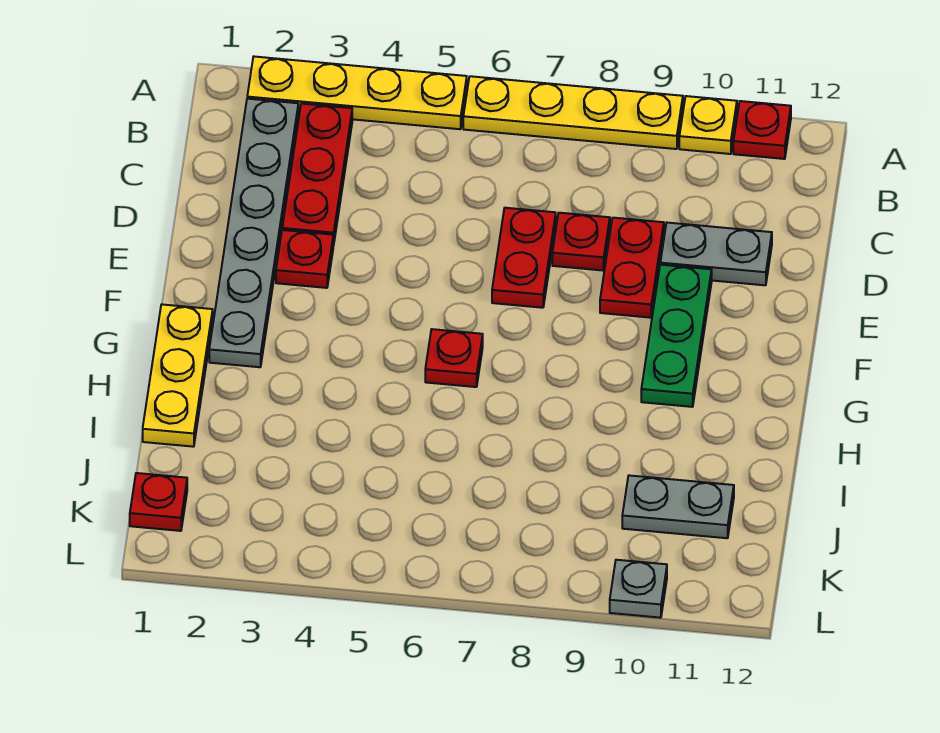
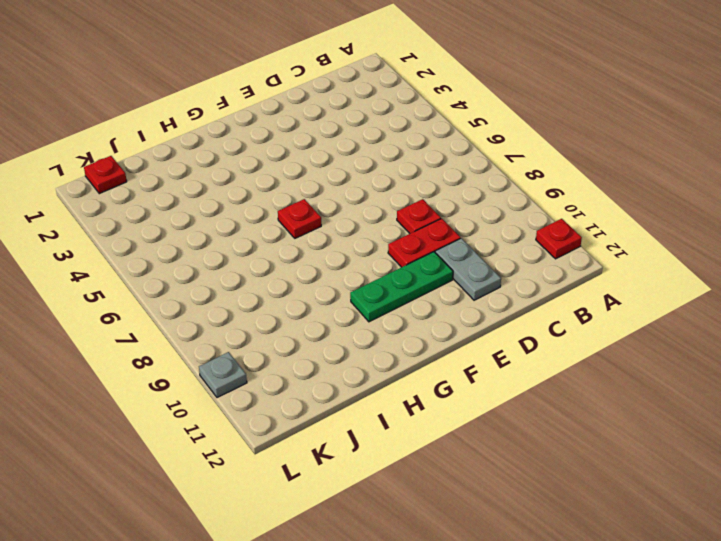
none -> yellow plate A2:A5 level 1
none -> yellow plate A6:A9 level 1
none -> yellow plate A10 level 1

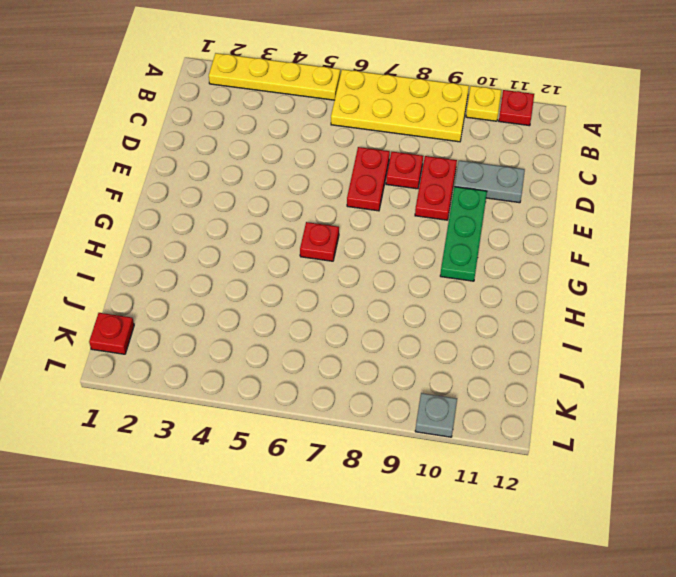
yellow plate A6:B9 level 1 -> yellow plate A6:A9 level 1
none -> grey plate B2:G2 level 1
none -> red plate B3:D3 level 1
none -> red plate E3 level 1

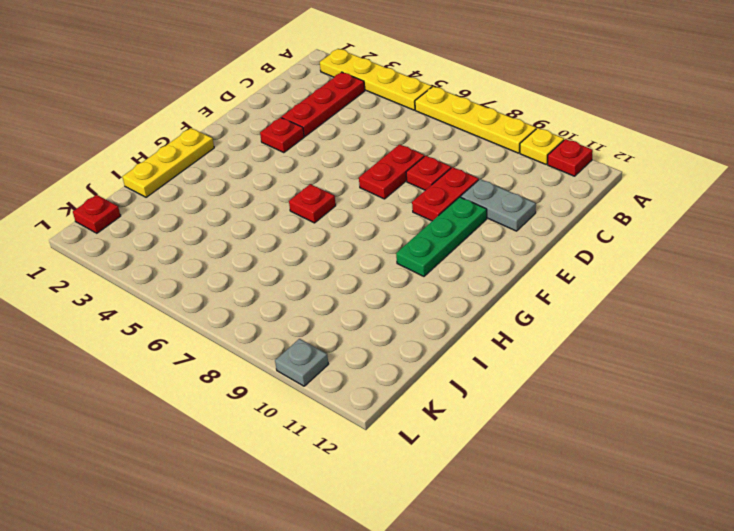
none -> grey plate B2:G2 level 1
none -> grey plate J10:J11 level 1

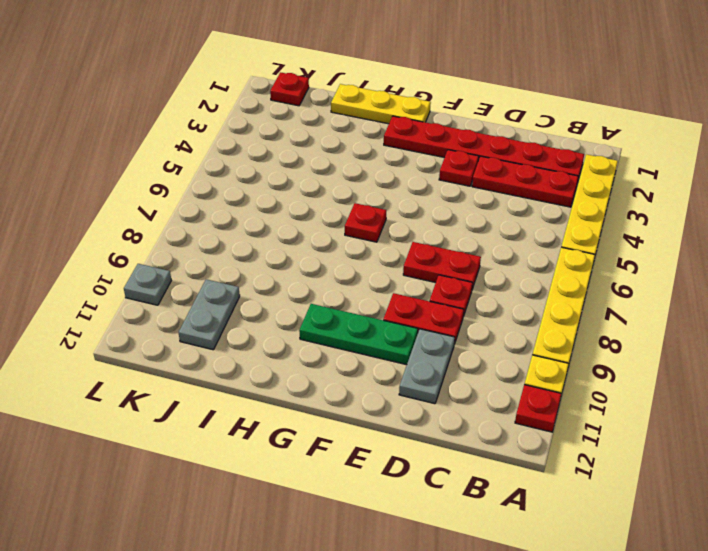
red plate B2:G2 level 1 -> grey plate B2:G2 level 1

